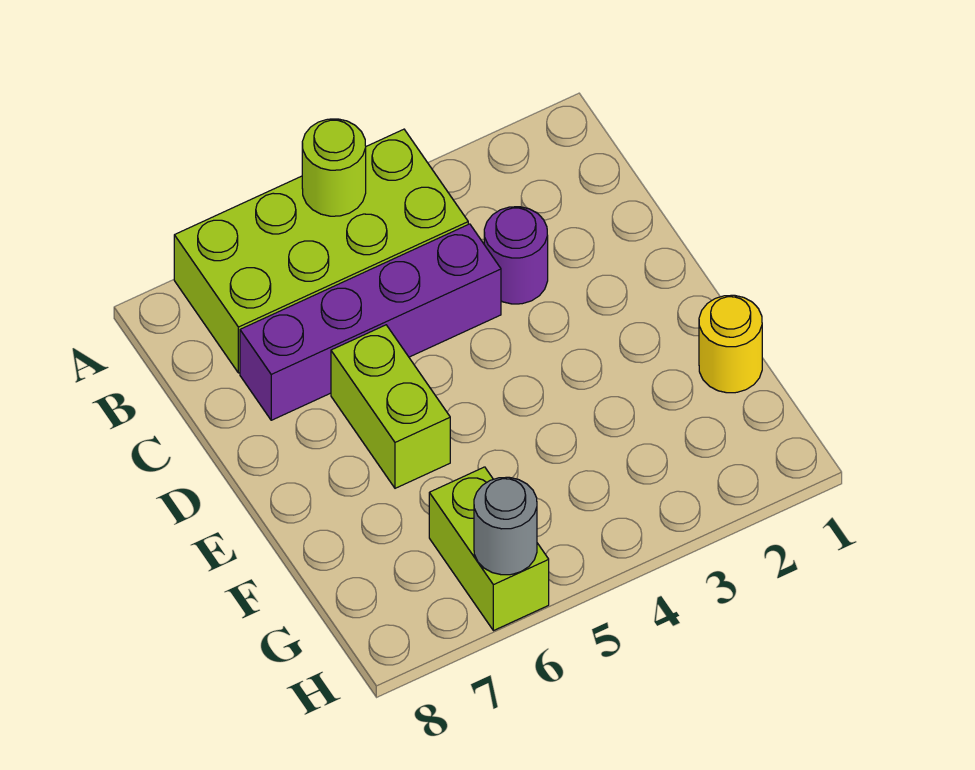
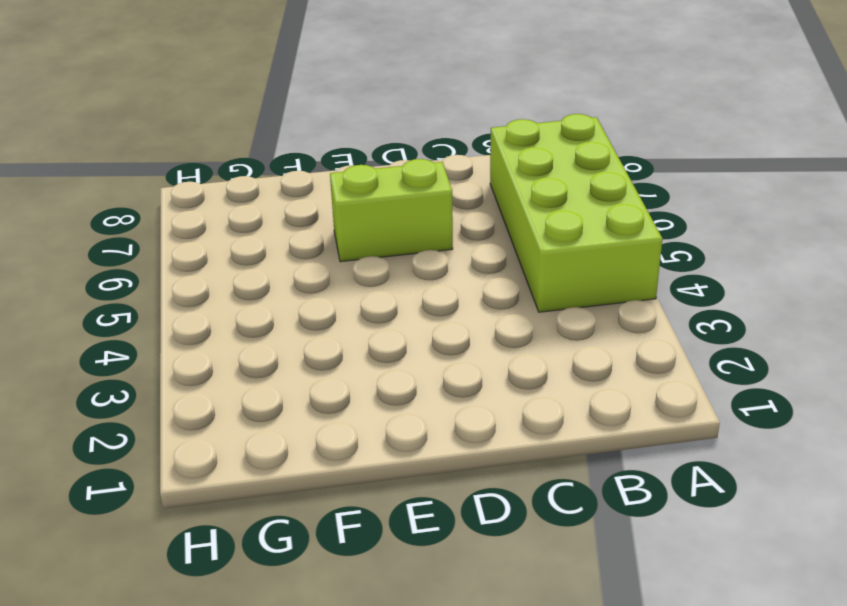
none -> purple round brick C3 level 1
none -> purple brick C4:C7 level 1

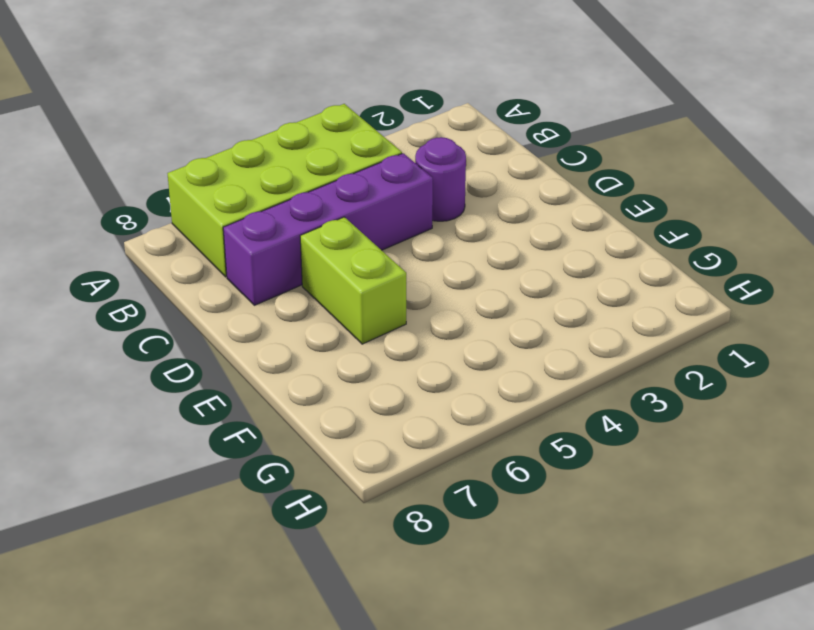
none -> yellow round brick F1 level 1
none -> lime brick G6:H6 level 1

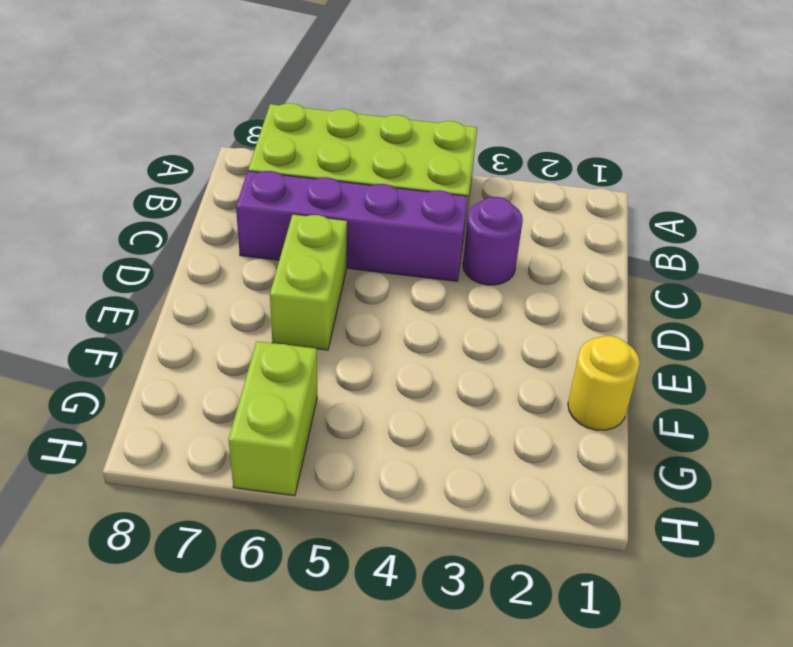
none -> lime round brick A5 level 2
none -> grey round brick H6 level 2

